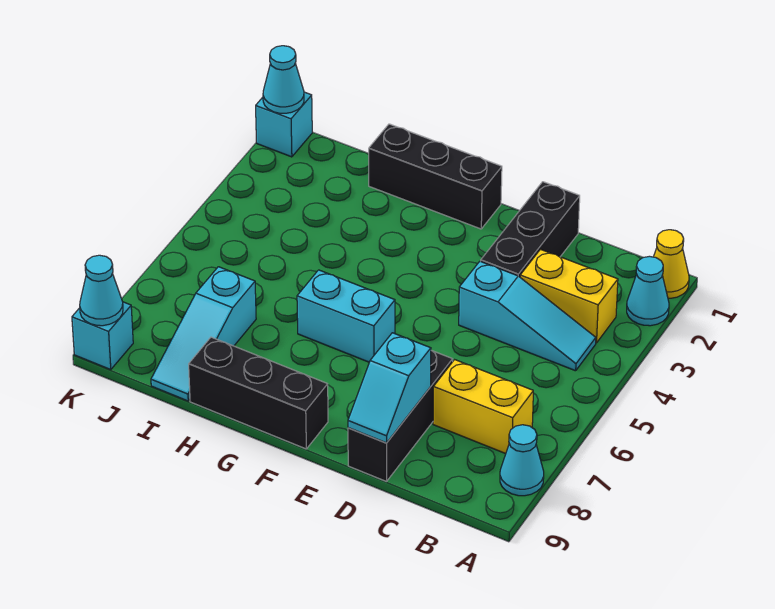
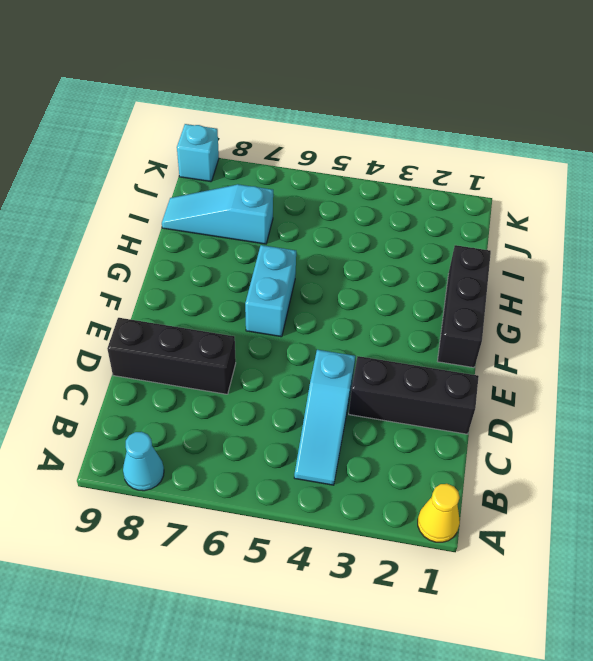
none -> cyan cone A2 level 1
none -> yellow brick B3:C3 level 1
none -> yellow brick B7:C7 level 1

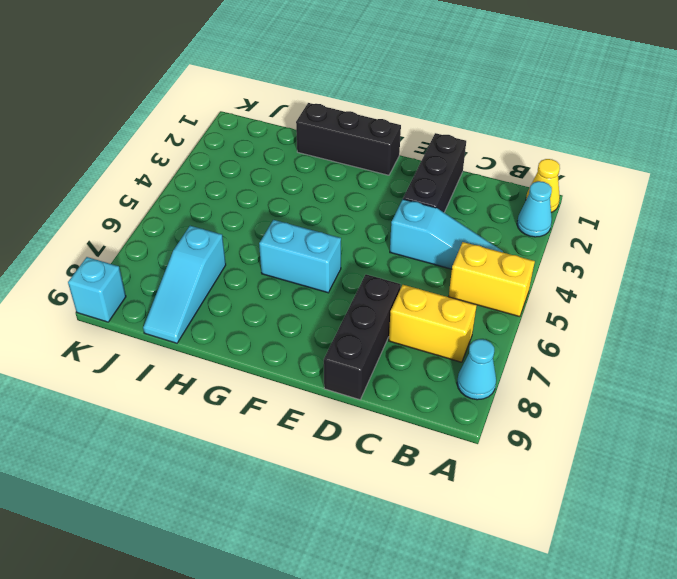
yellow brick A5:B5 level 1 -> yellow brick B3:C3 level 1
none -> black brick F9:H9 level 1
none -> cyan brick K1 level 1
none -> cyan slope D8:D9 level 2 top 8

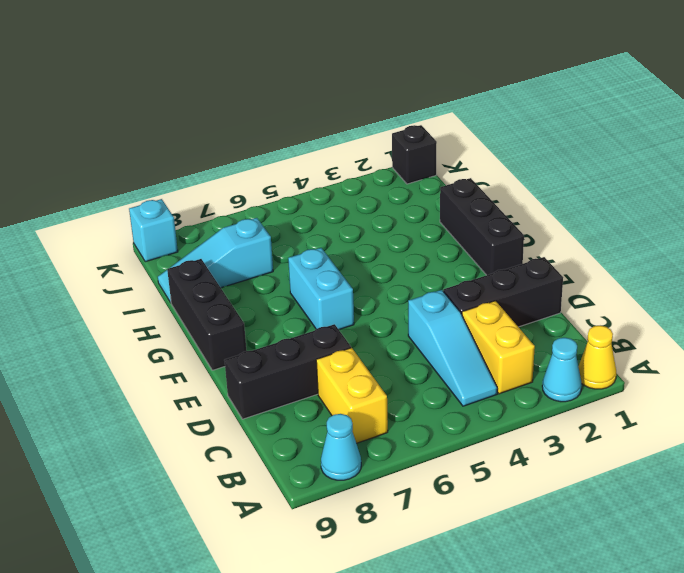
black brick K1 level 1 -> cyan brick K1 level 1
none -> cyan slope D8:D9 level 2 top 8
none -> cyan cone K1 level 2
none -> cyan cone K9 level 2

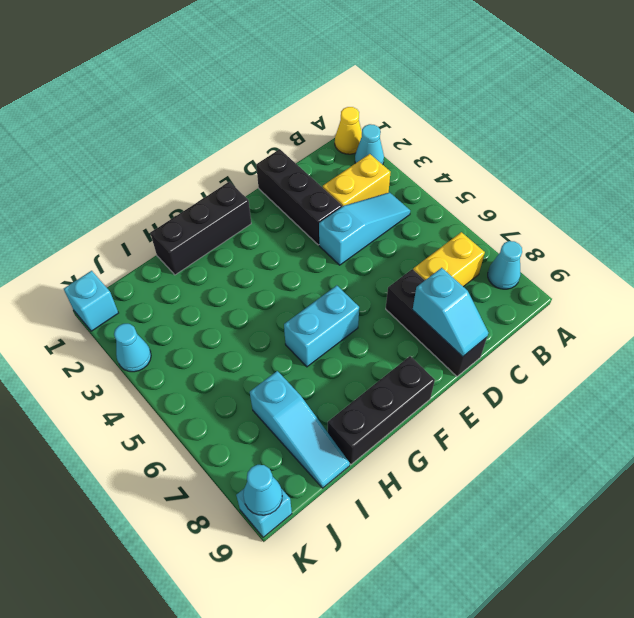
cyan cone K3 level 1 -> cyan cone K1 level 2

